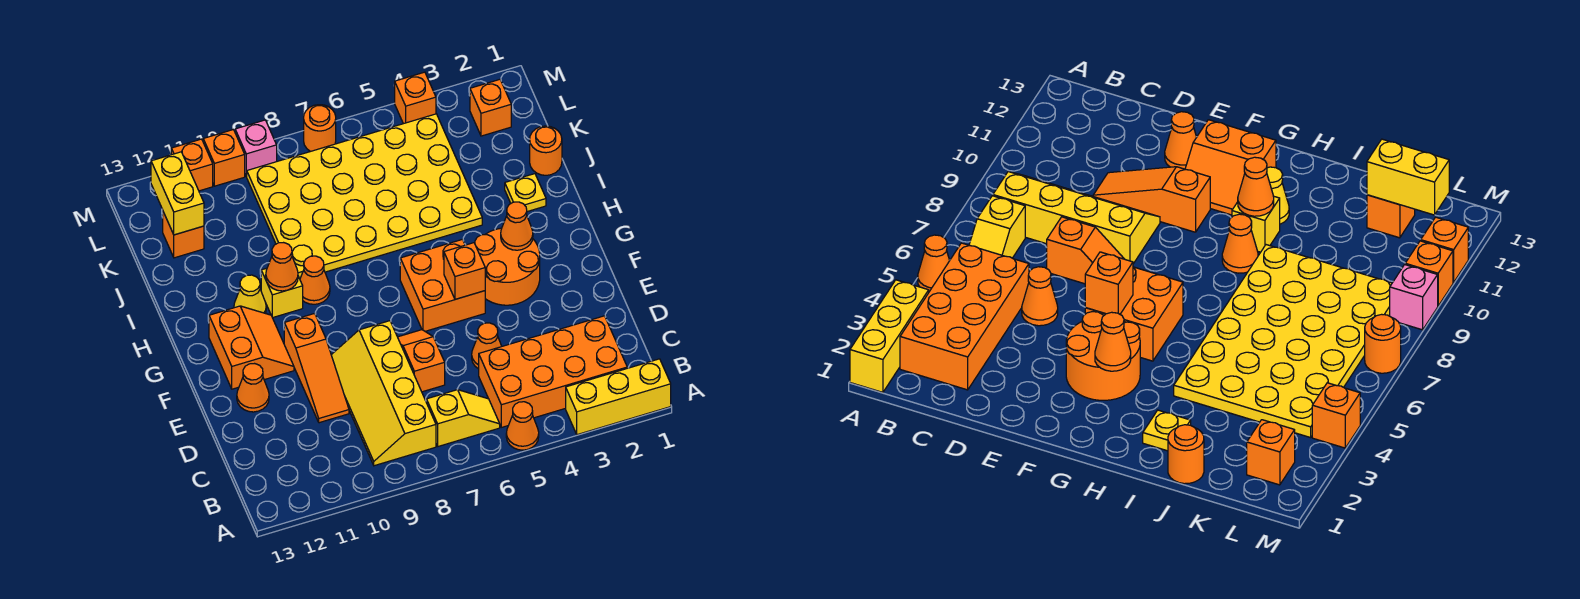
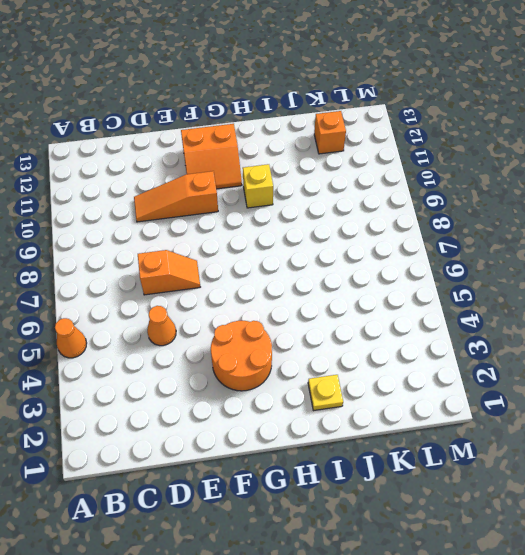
none -> yellow brick A1:A3 level 1
none -> orange brick B2:C5 level 1
none -> yellow slope B6:B7 level 1 top 7

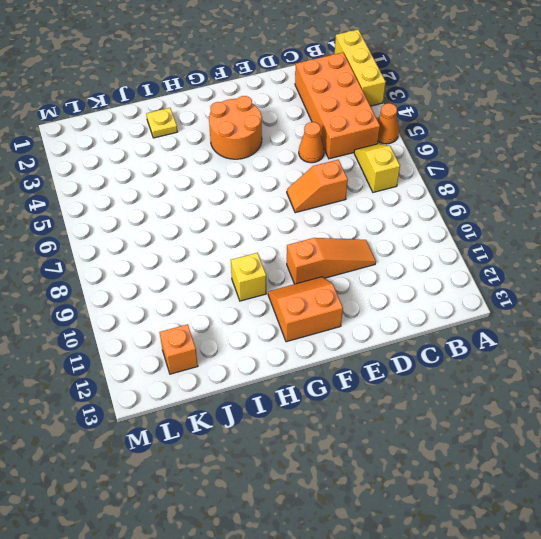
none -> yellow slope B8:E9 level 1 top 8
none -> orange cone E12 level 1
none -> orange brick F5:G6 level 1

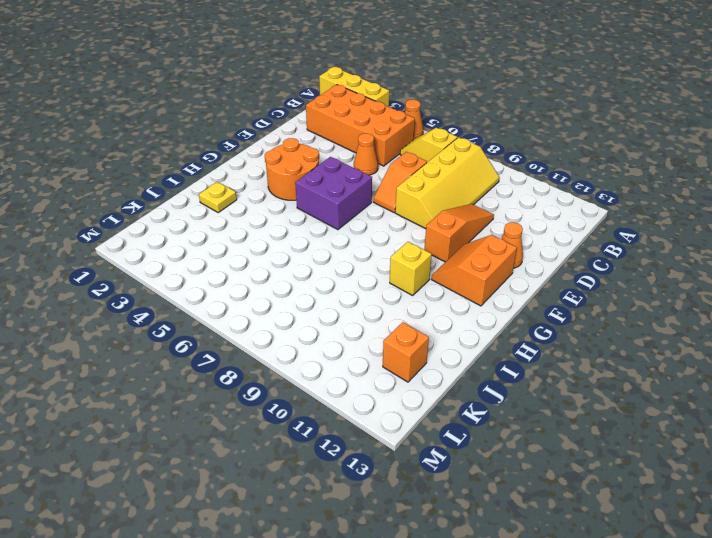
purple brick F5:G6 level 1 -> orange brick F5:G6 level 1
none -> orange cone H9 level 1
none -> yellow cone H11 level 1
none -> yellow plate I4:L9 level 1

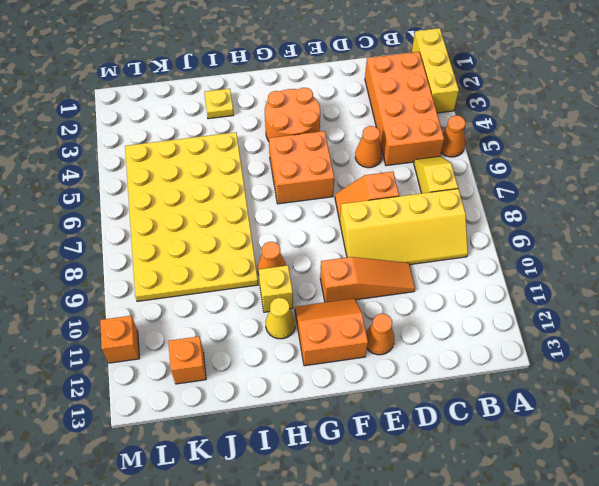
none -> orange round brick J1 level 1
none -> orange brick L2 level 1
none -> orange brick M4 level 1

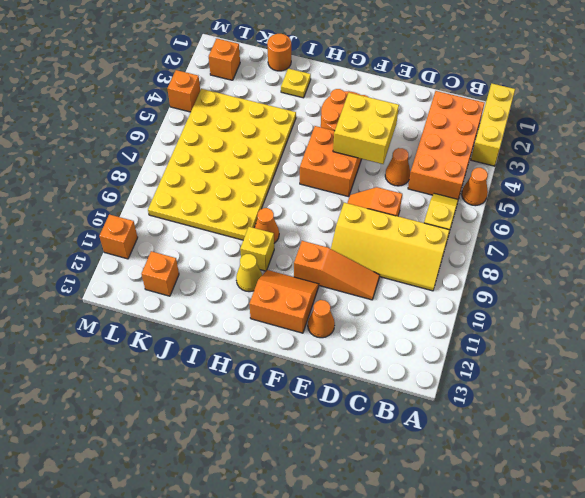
yellow brick E4:F5 level 2 -> orange brick F5 level 2
none -> orange round brick M7 level 1
none -> pink brick M9 level 1
none -> orange brick M10 level 1

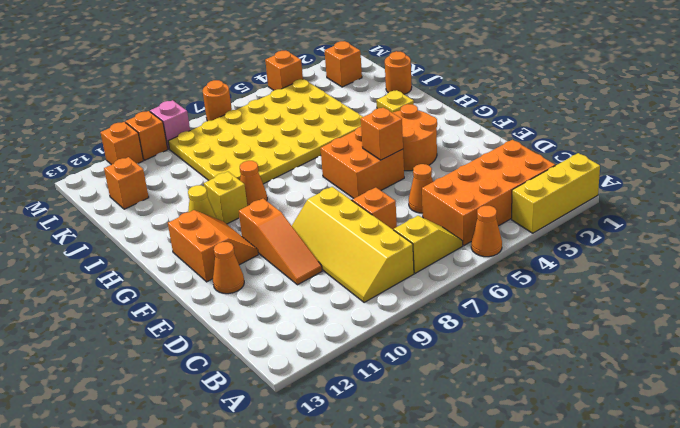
none -> orange cone G3 level 2
none -> orange cone H10 level 2
none -> yellow brick K12:L12 level 2

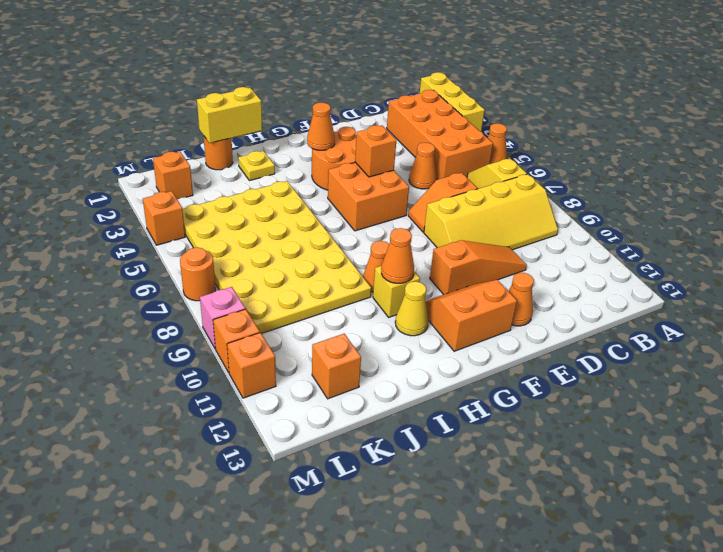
yellow brick I1:J1 level 2 -> yellow brick K12:L12 level 2

